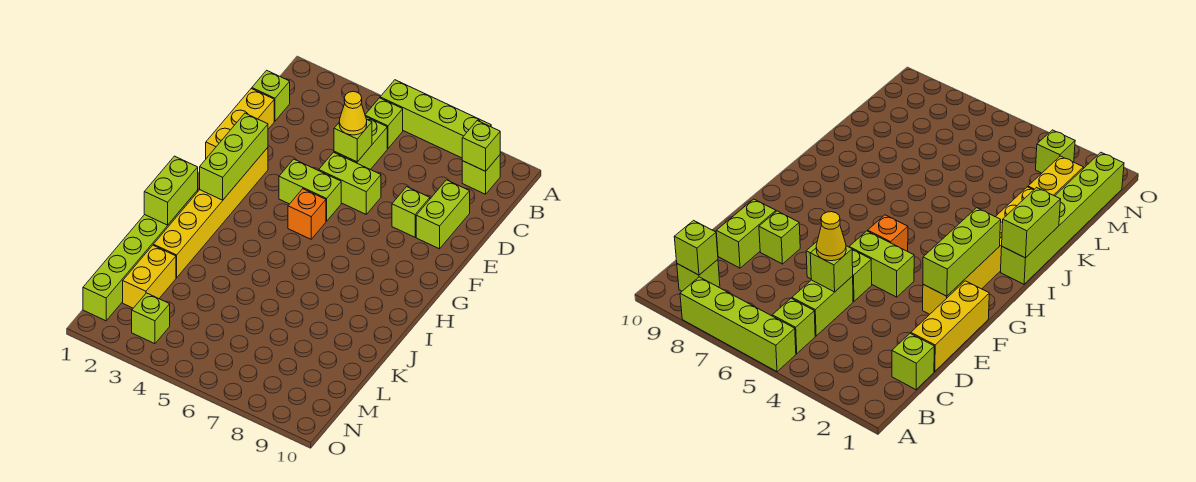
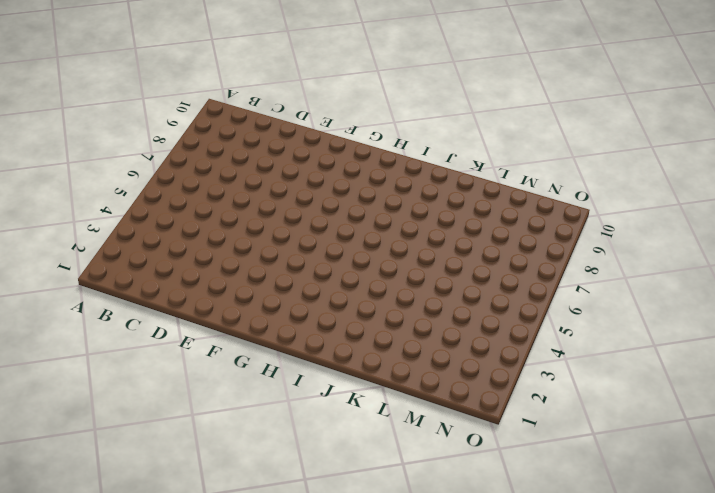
none -> lime brick A5:A8 level 1
none -> lime brick B5 level 1
none -> lime brick B9 level 1

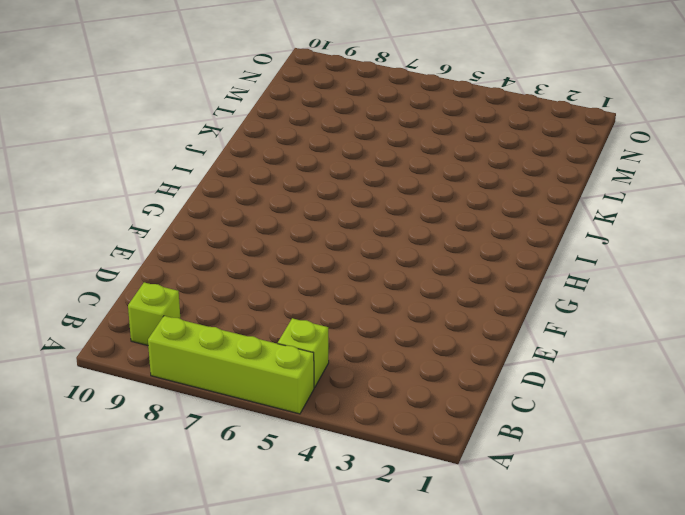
none -> lime brick C1 level 1
none -> lime brick C5:D5 level 1
none -> yellow brick D1:F1 level 1

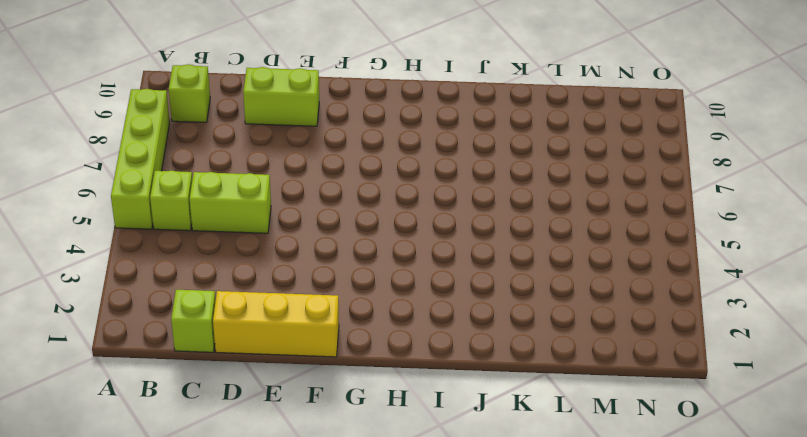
none -> lime brick E5:E6 level 1
none -> lime brick E8 level 1
none -> yellow brick F2:K2 level 1

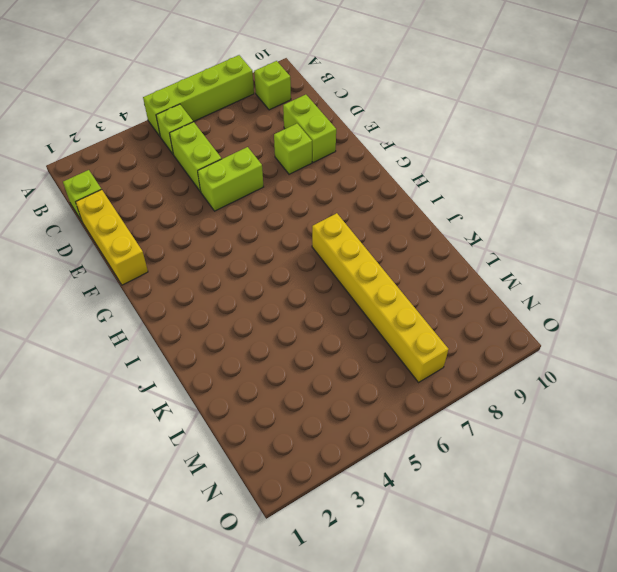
yellow brick I7:N7 level 1 -> yellow brick F2:K2 level 1
none -> lime brick F4:F5 level 1
none -> orange brick G5 level 1
none -> lime brick I1:N1 level 1

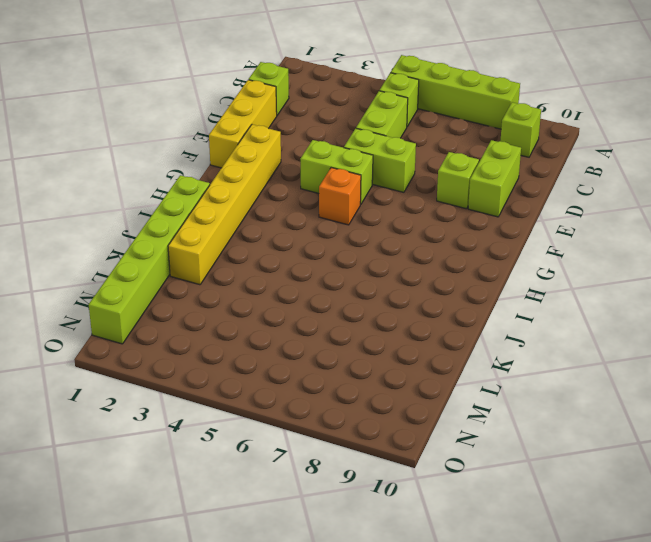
none -> yellow brick L2:M2 level 1
none -> lime brick N3 level 1
none -> lime brick B9 level 2

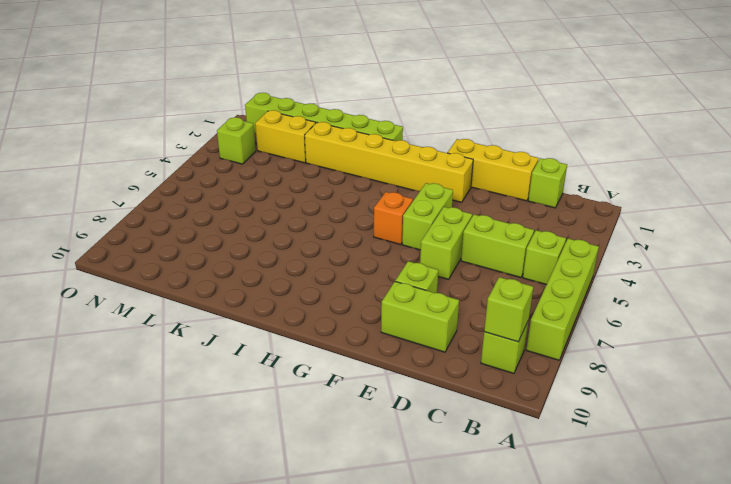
none -> lime brick D5 level 2
none -> lime brick F2:H2 level 2
none -> lime brick I1:J1 level 2

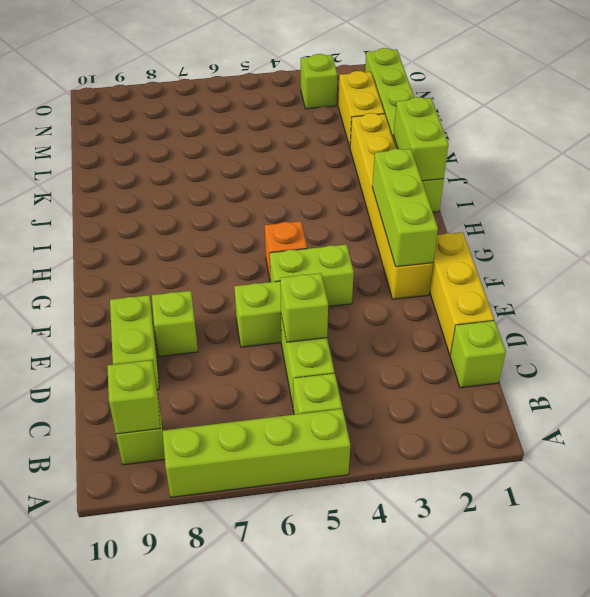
none -> yellow cone D5 level 3

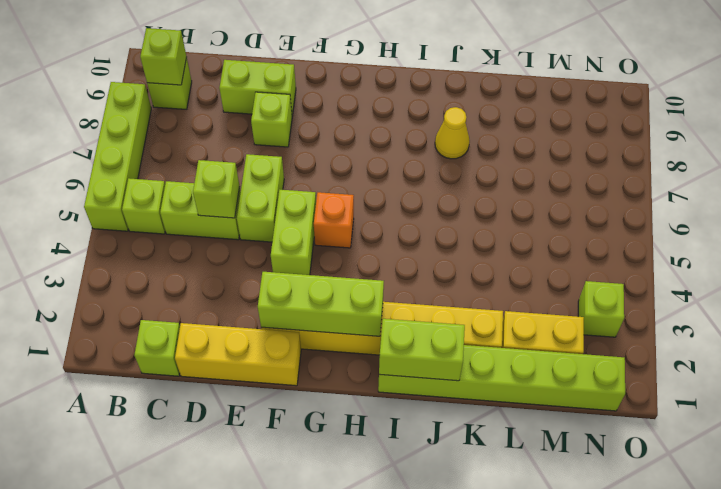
yellow cone J8 level 1 -> yellow cone D5 level 3

